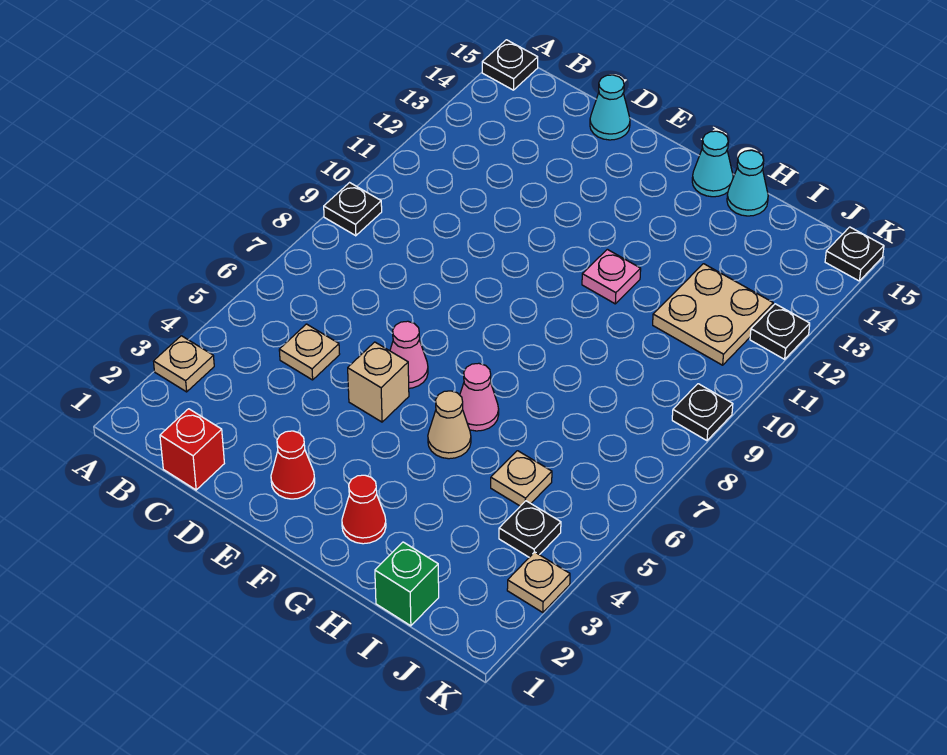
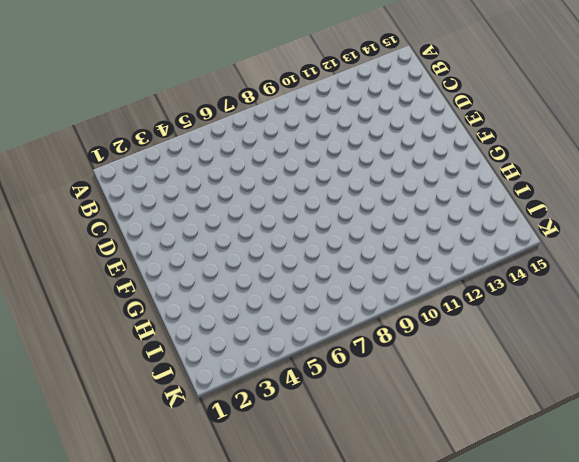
none -> tan plate A3 level 1
none -> black plate A9 level 1
none -> black plate A15 level 1

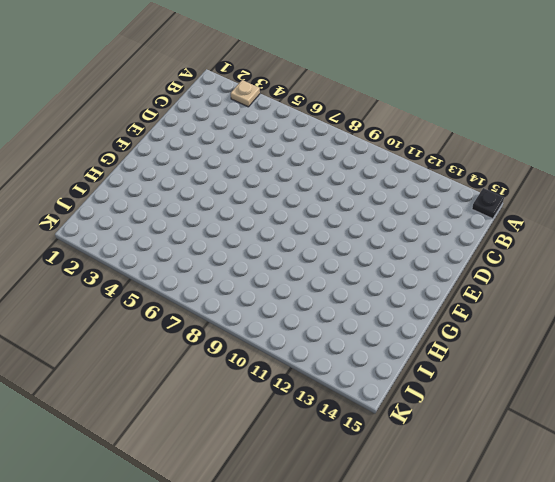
none -> black plate A9 level 1
none -> red brick C1 level 1
none -> tan plate C5 level 1

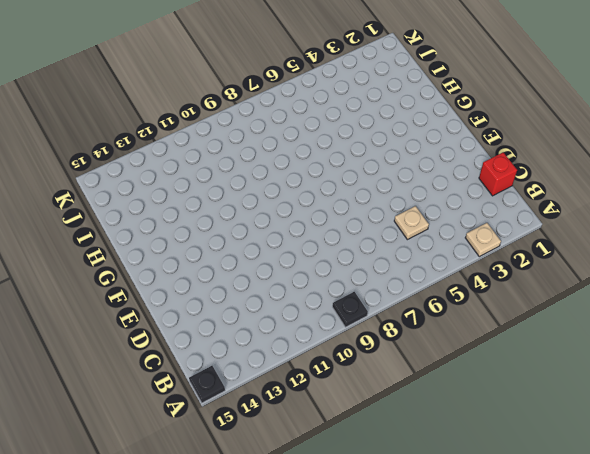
none -> cyan cone D15 level 1
none -> red cone E2 level 1
none -> tan brick E5 level 1

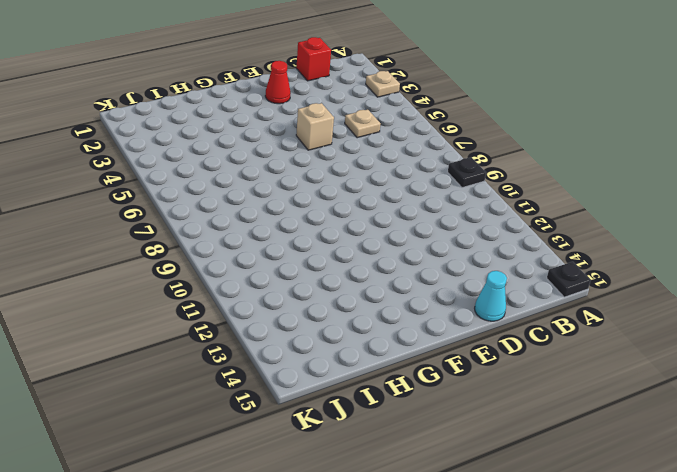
none -> pink cone E6 level 1
none -> red cone G2 level 1
none -> tan cone G5 level 1

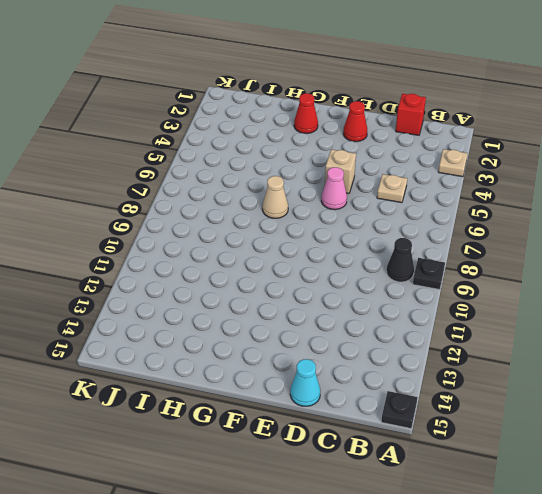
black cone B9 level 1 -> none
tan cone G7 level 1 -> tan cone G5 level 1
none -> pink cone G6 level 1
none -> pink plate G11 level 1
none -> cyan cone G15 level 1

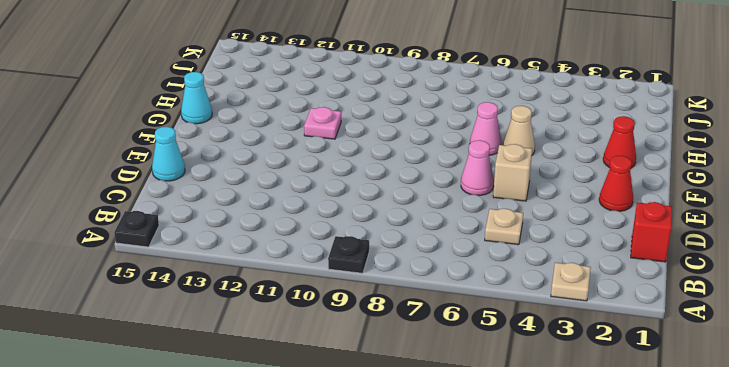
none -> cyan cone H15 level 1
none -> green brick I1 level 1
none -> tan plate I5 level 1

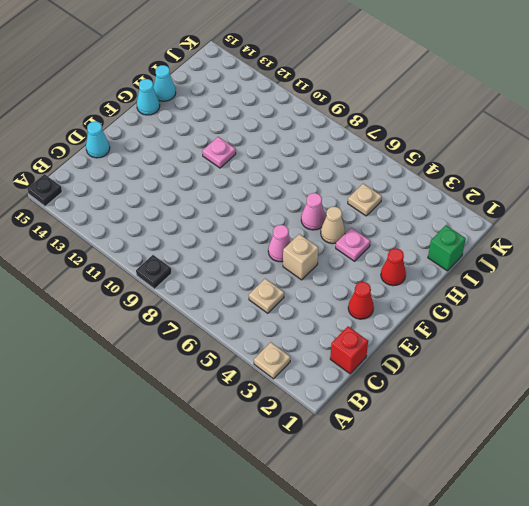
pink plate G4 level 1 -> none
none -> tan plate I11:J12 level 1
none -> black plate J4 level 1
none -> tan plate K3 level 1

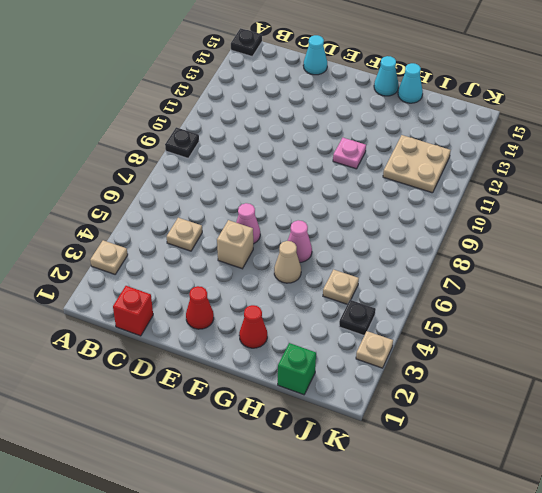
none -> black plate K9 level 1
none -> black plate K12 level 1
none -> black plate K15 level 1

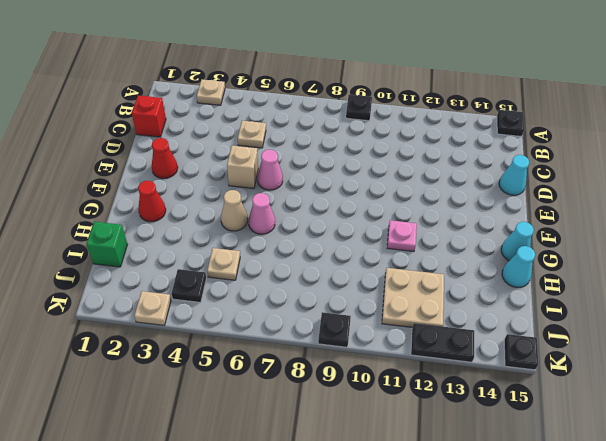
black plate K12:K13 level 1 -> black plate K12 level 1

